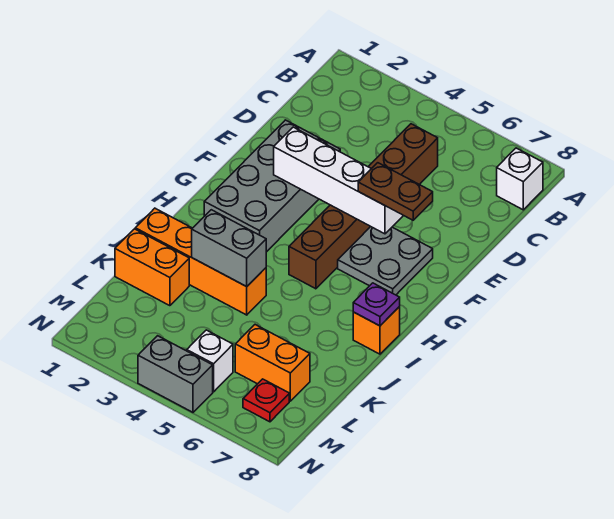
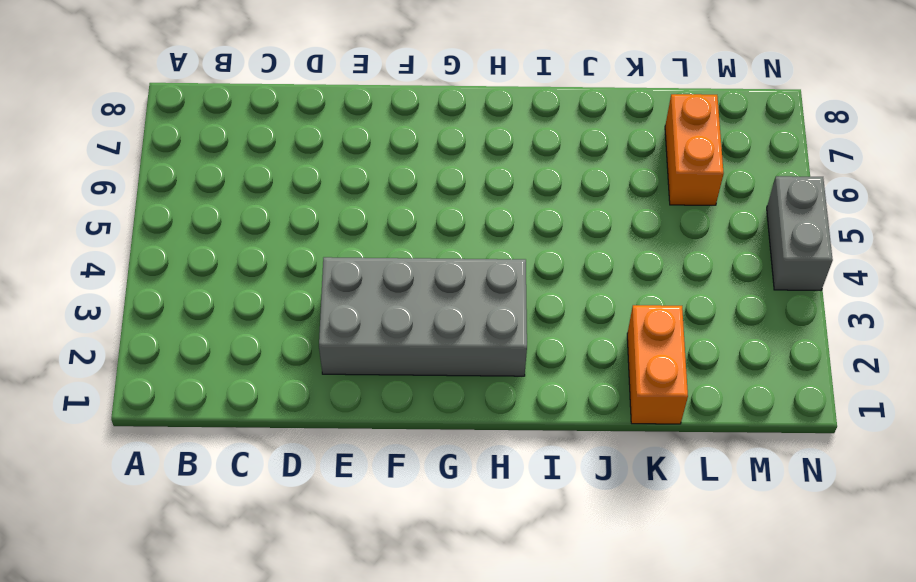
none -> white brick B8 level 1
none -> brown brick C5:H5 level 1
none -> grey plate F6:G7 level 1

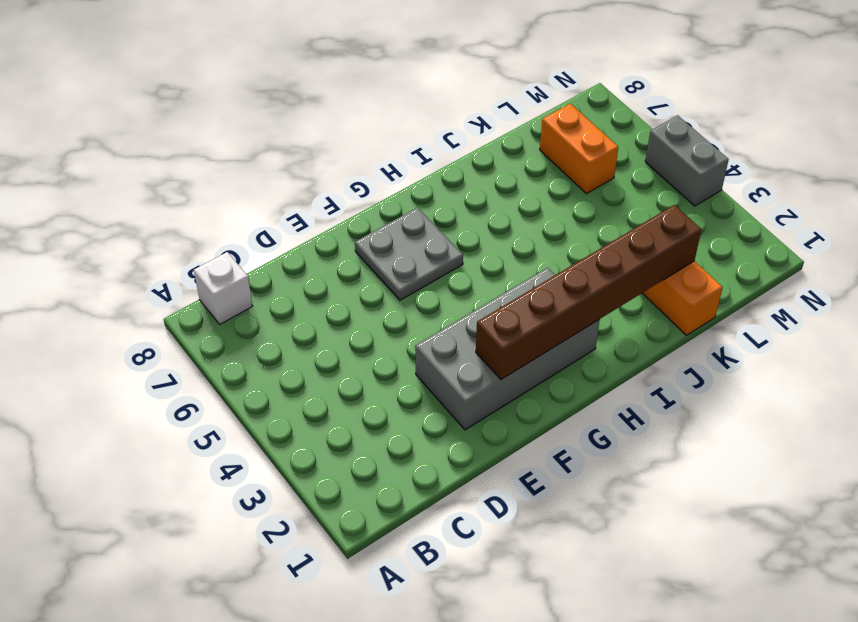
brown brick F2:K2 level 2 -> brown brick C5:H5 level 1
none -> orange brick I8 level 1
none -> orange brick J1:J4 level 1
none -> white brick M5 level 1

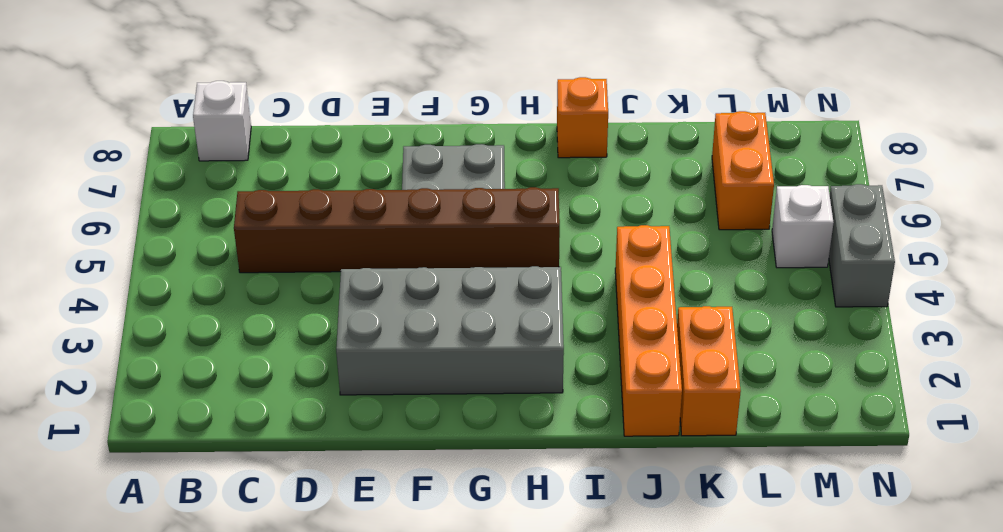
none -> red plate M7 level 1
none -> white brick F3:F6 level 2
none -> purple plate I8 level 2

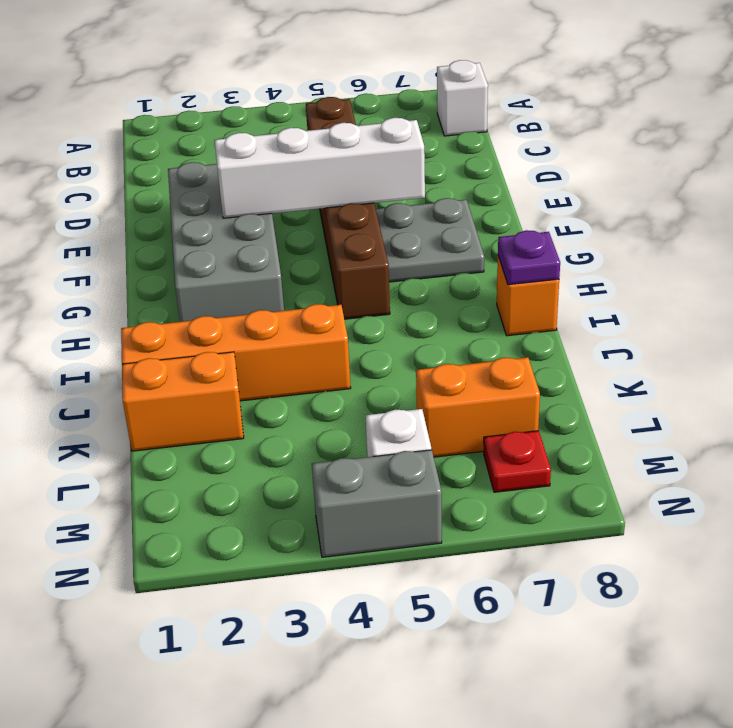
none -> grey brick J3:J4 level 2
none -> brown plate F6:F7 level 3

